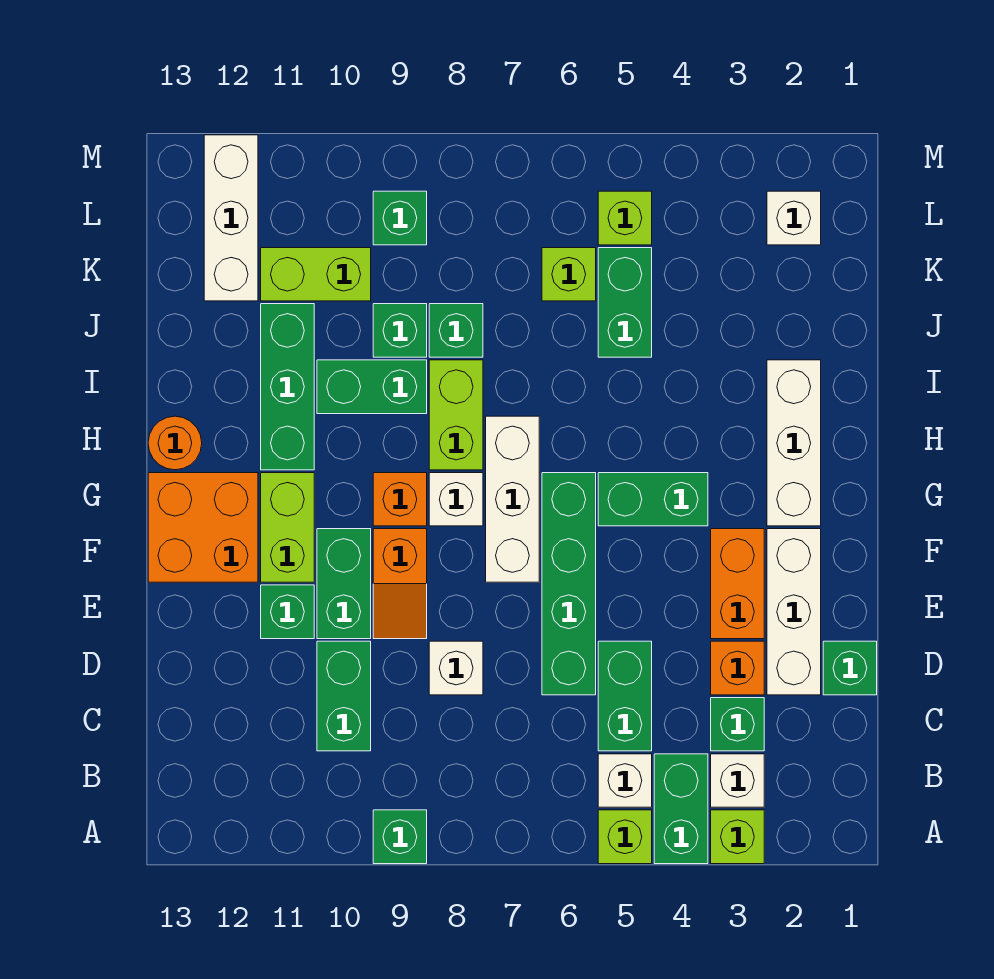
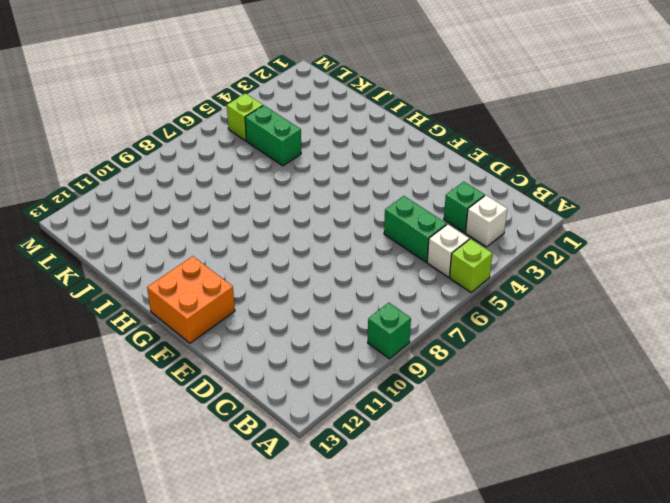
none -> lime brick A3 level 1
none -> green brick A4:B4 level 1
none -> green brick C10:D10 level 1
none -> green brick D1 level 1

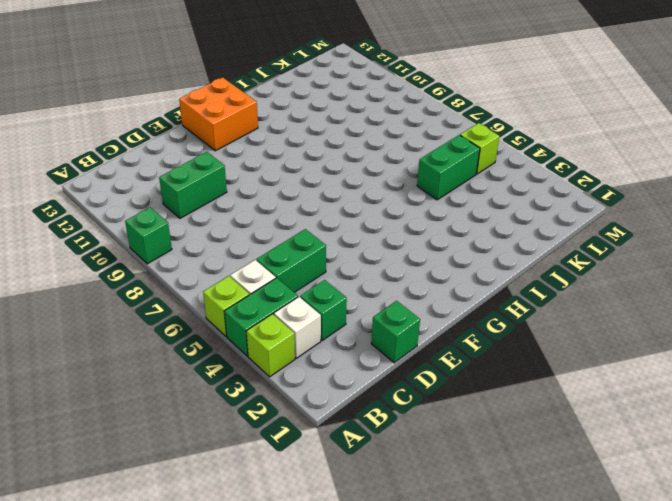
none -> white brick D2:F2 level 1
none -> orange brick D3 level 1
none -> green brick D6:G6 level 1
none -> white brick D8 level 1

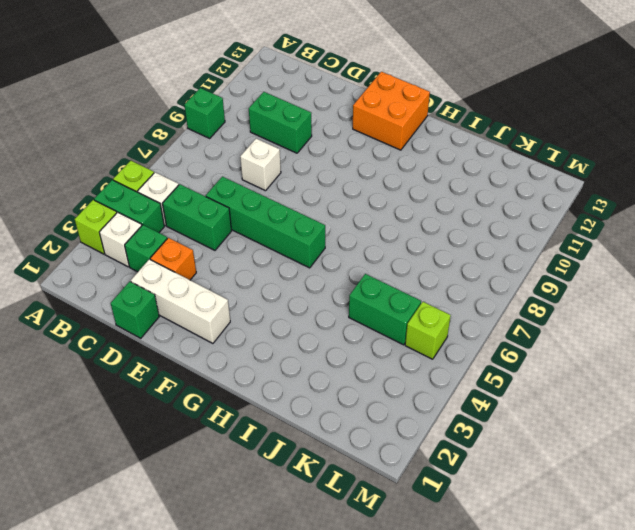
none -> orange brick E3:F3 level 1
none -> orange slope E9:F9 level 1 top F
none -> green brick E10:F10 level 1
none -> green brick E11 level 1

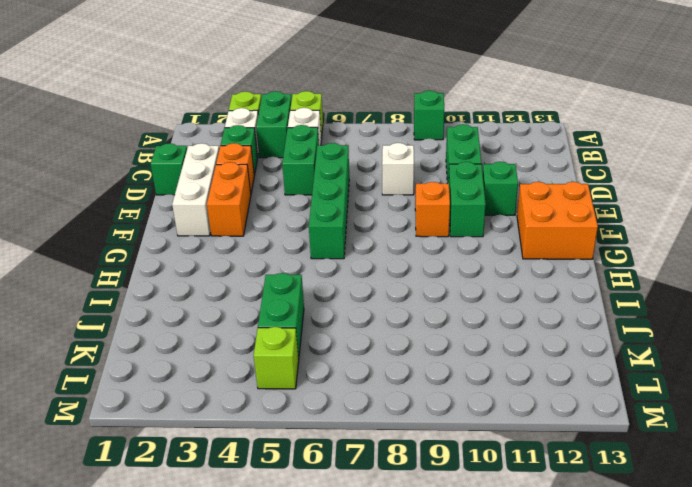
none -> white brick F7:H7 level 1
none -> lime brick F11:G11 level 1
none -> white brick G2:I2 level 1
none -> green brick G4:G5 level 1

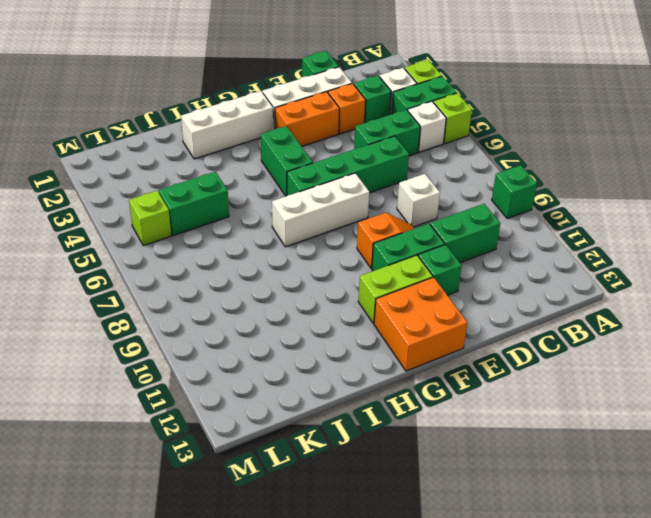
none -> white brick G8 level 1
none -> orange brick G9 level 1
none -> lime brick H8:I8 level 1
none -> green brick H11:J11 level 1

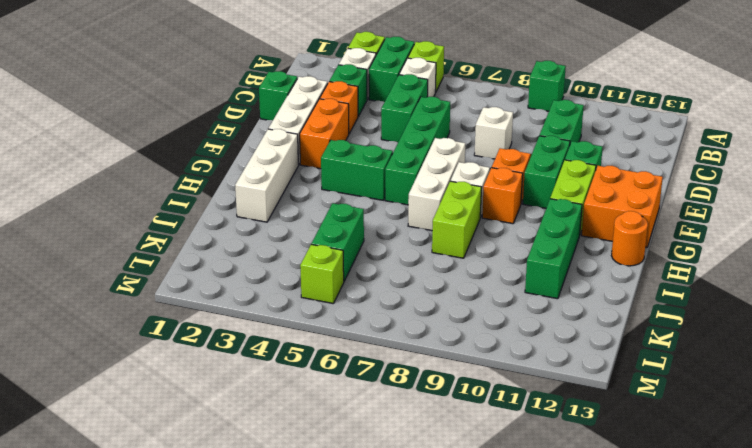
none -> green brick I9:I10 level 1
none -> green brick J8 level 1
none -> green brick J9 level 1
none -> lime brick K6 level 1

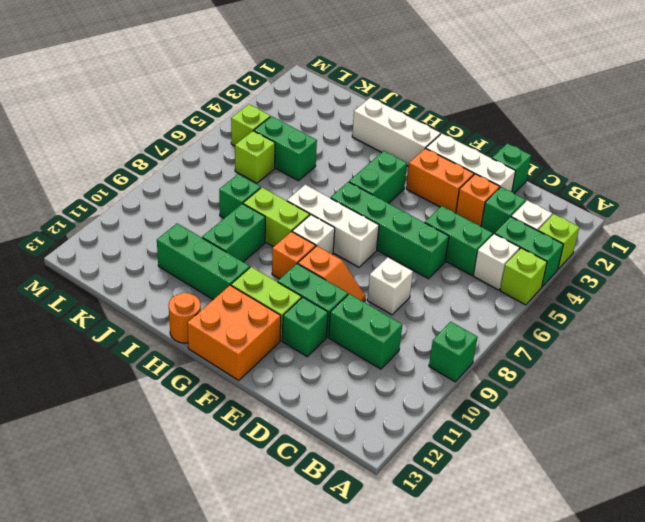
none -> green brick J9 level 1
none -> lime brick K10:K11 level 1
none -> white brick K12:M12 level 1
none -> white brick L2 level 1

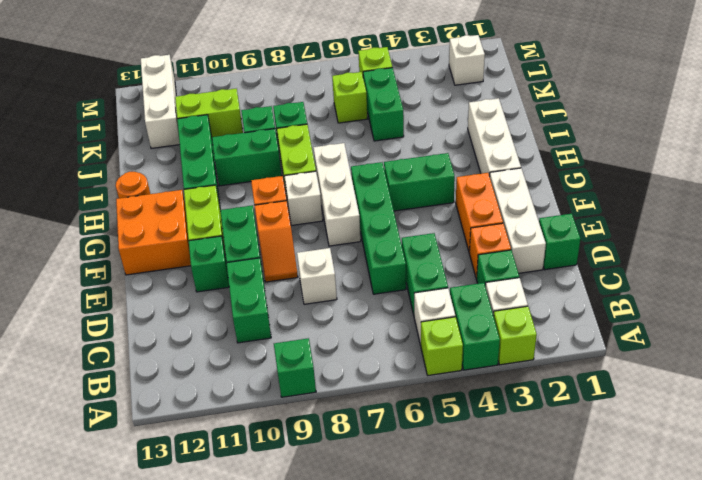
none -> green brick L9 level 1

